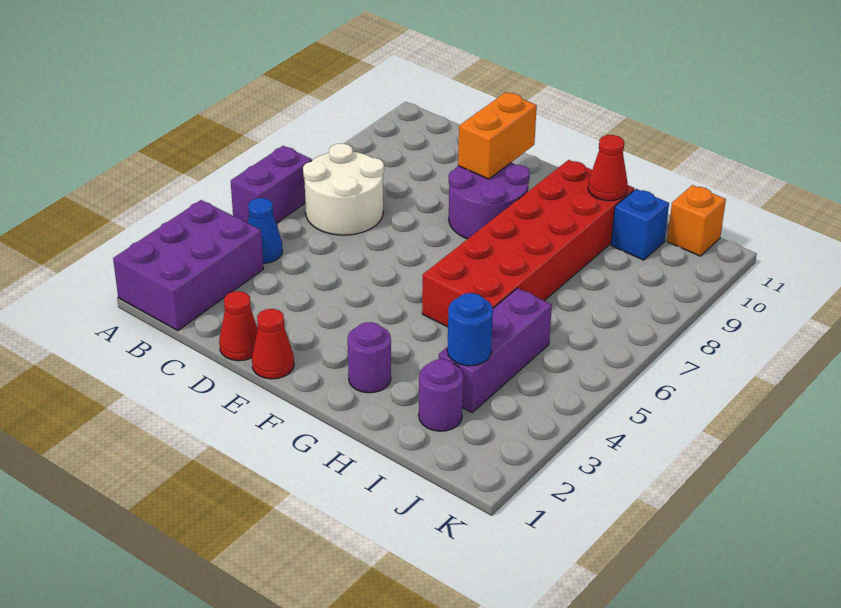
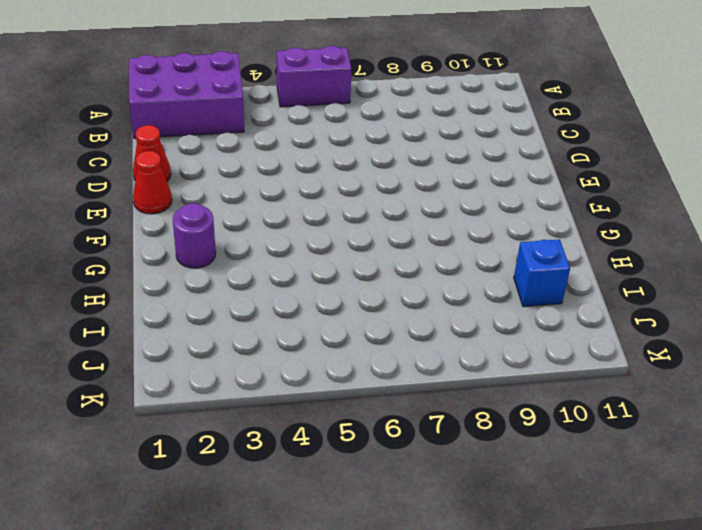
none -> blue cone B4 level 1
none -> white round brick B6:C7 level 1
none -> purple round brick E8:F9 level 1

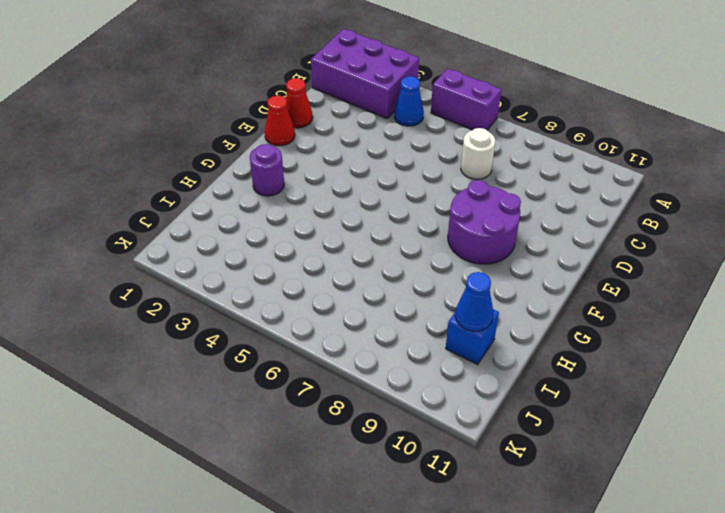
white round brick C7 level 1 -> white round brick B6:C7 level 1
blue cone I10 level 2 -> none
none -> red brick G5:H10 level 1
none -> purple round brick I2 level 1
none -> purple brick I3:I5 level 1

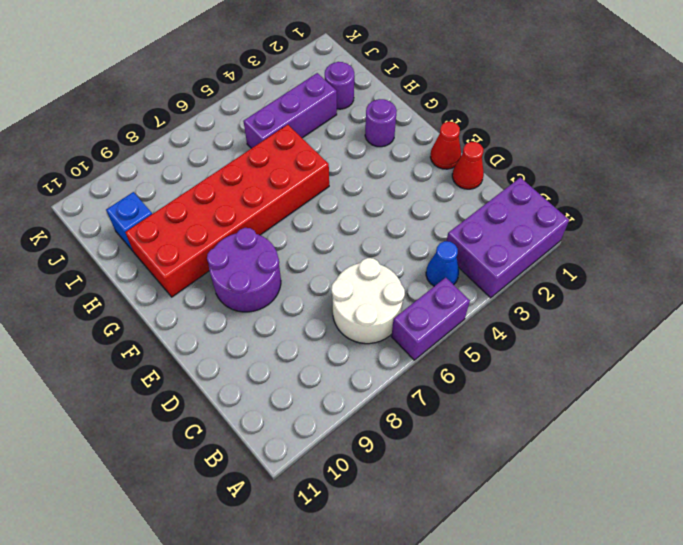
none -> orange brick J11 level 1
none -> orange brick E9:E10 level 2
none -> red cone H10 level 2

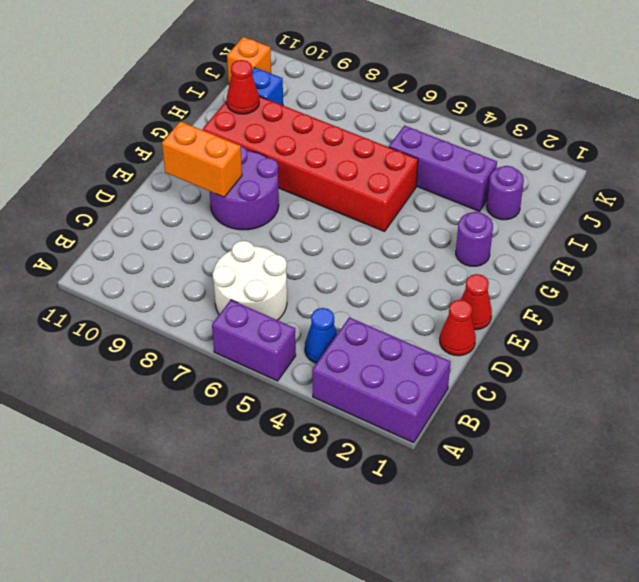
none -> blue round brick I3 level 2

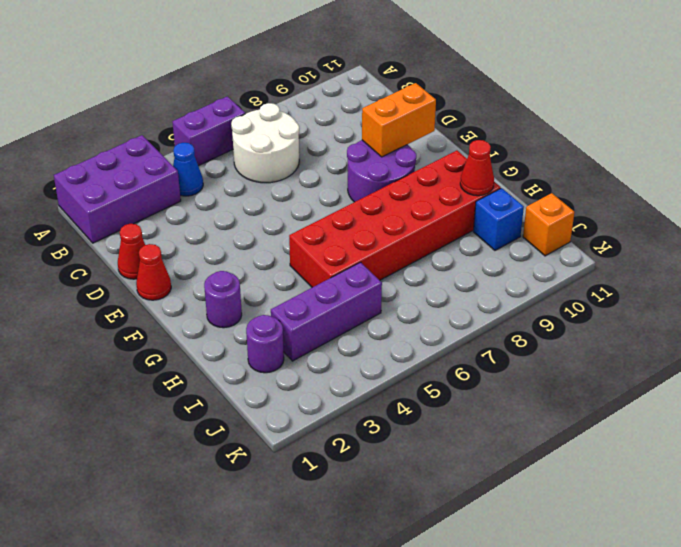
none -> blue round brick I3 level 2

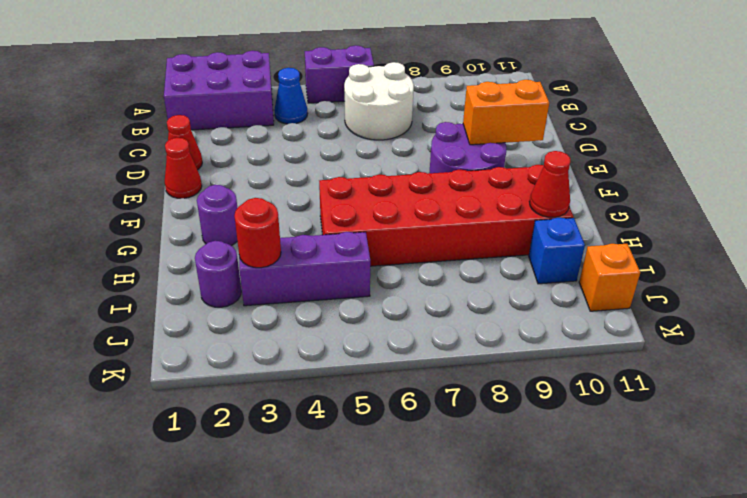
red round brick I3 level 2 -> blue round brick I3 level 2

